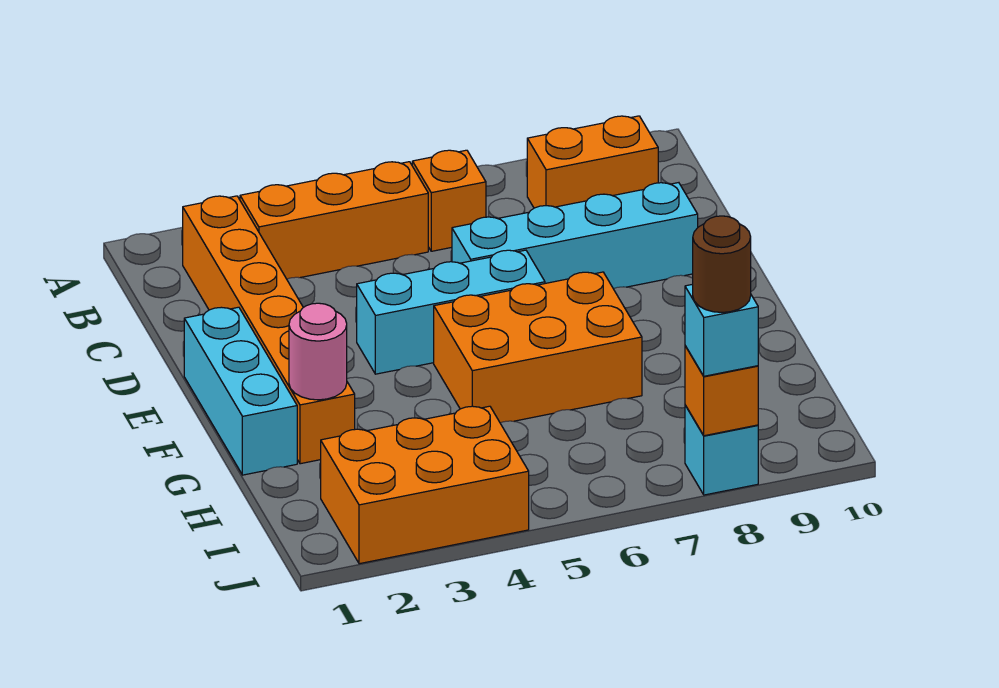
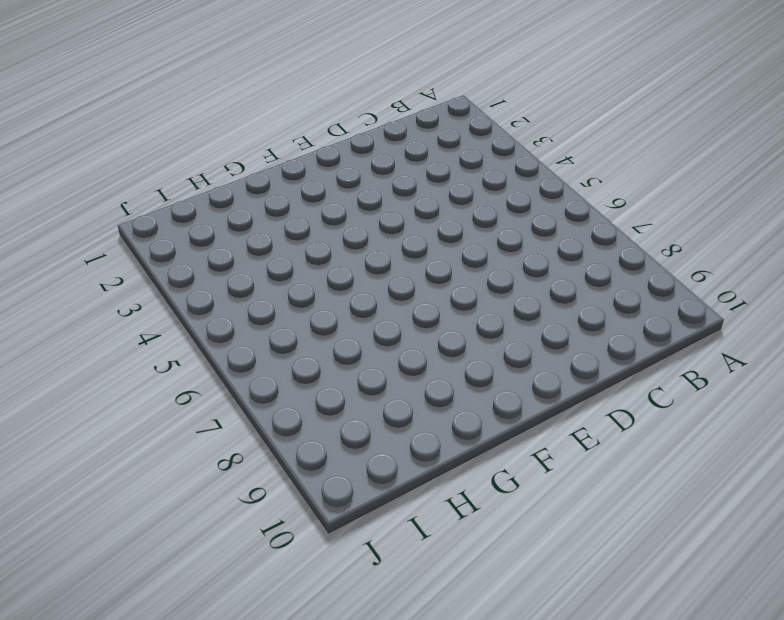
none -> orange brick B2:G2 level 1
none -> orange brick B3:B5 level 1
none -> orange brick B6 level 1

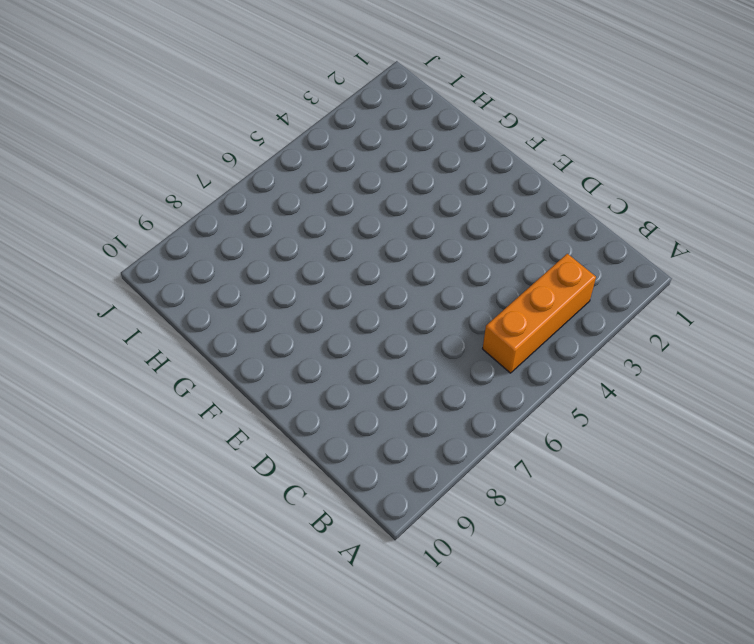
none -> orange brick B2:G2 level 1
none -> orange brick B6 level 1
none -> orange brick B8:B9 level 1

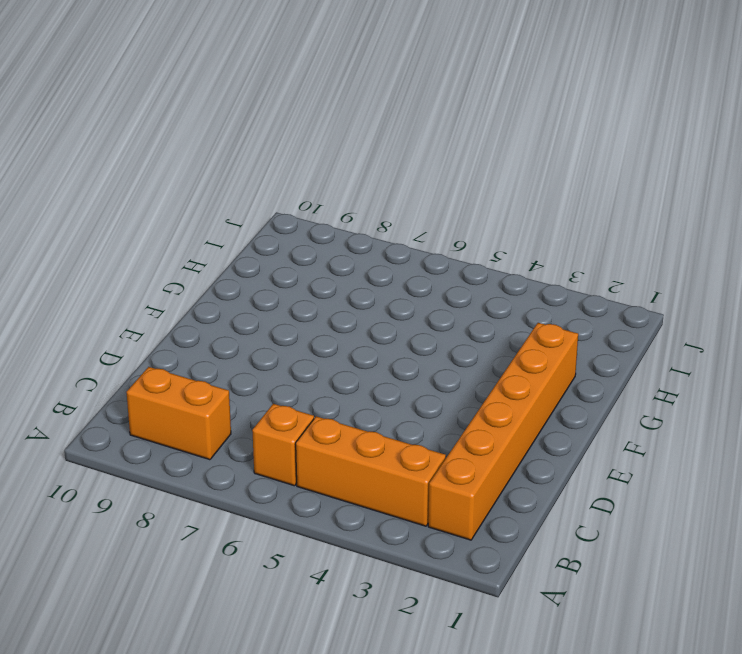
none -> cyan brick D6:D9 level 1
none -> cyan brick E1:G1 level 1
none -> cyan brick E4:E6 level 1

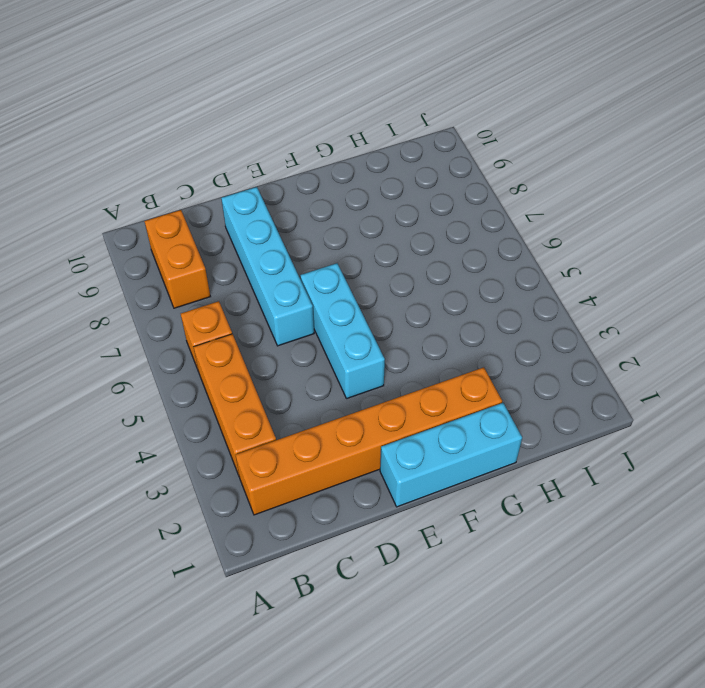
none -> orange brick F5:G7 level 1
none -> orange brick I2:J4 level 1
none -> cyan brick J8 level 1

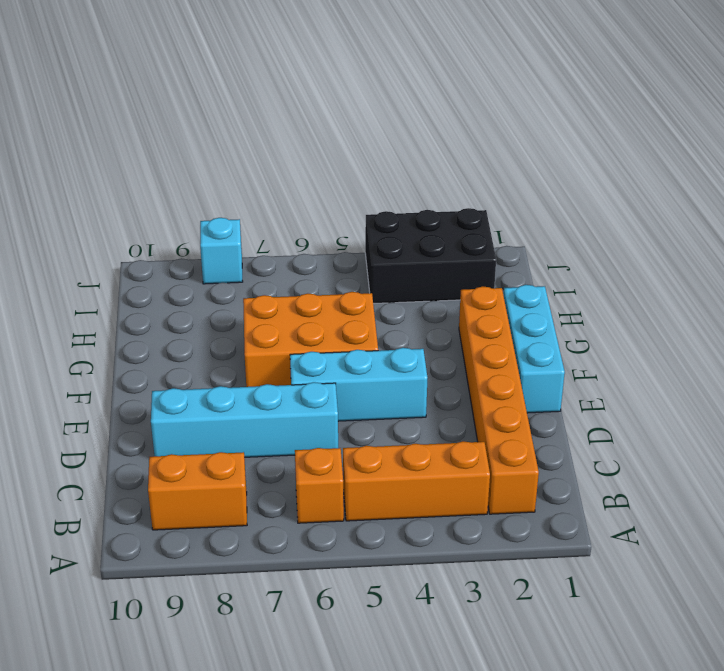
black brick I2:J4 level 1 -> orange brick I2:J4 level 1
none -> pink round brick G2 level 2
none -> orange brick J8 level 2
none -> cyan brick J8 level 3

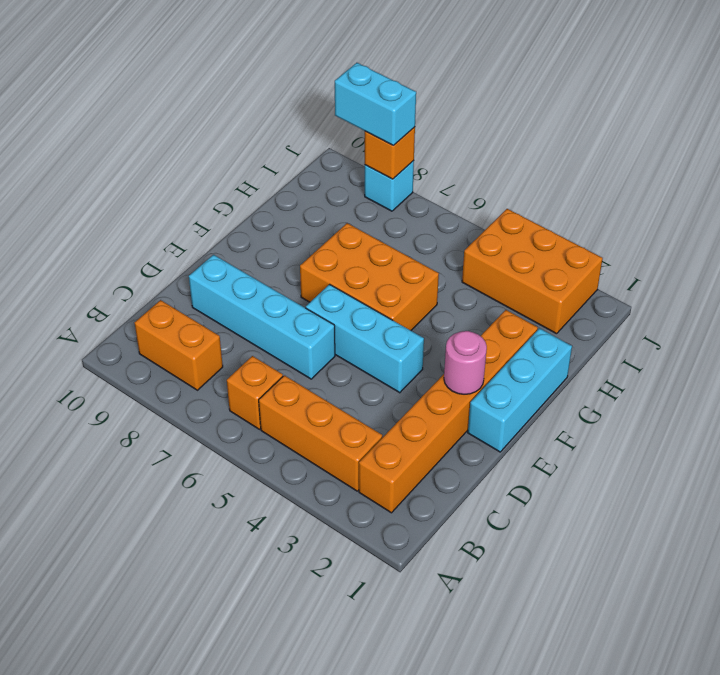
pink round brick E2 level 2 -> pink round brick G2 level 2
cyan brick J8:J9 level 3 -> cyan brick J8 level 3
none -> brown round brick J8 level 4

